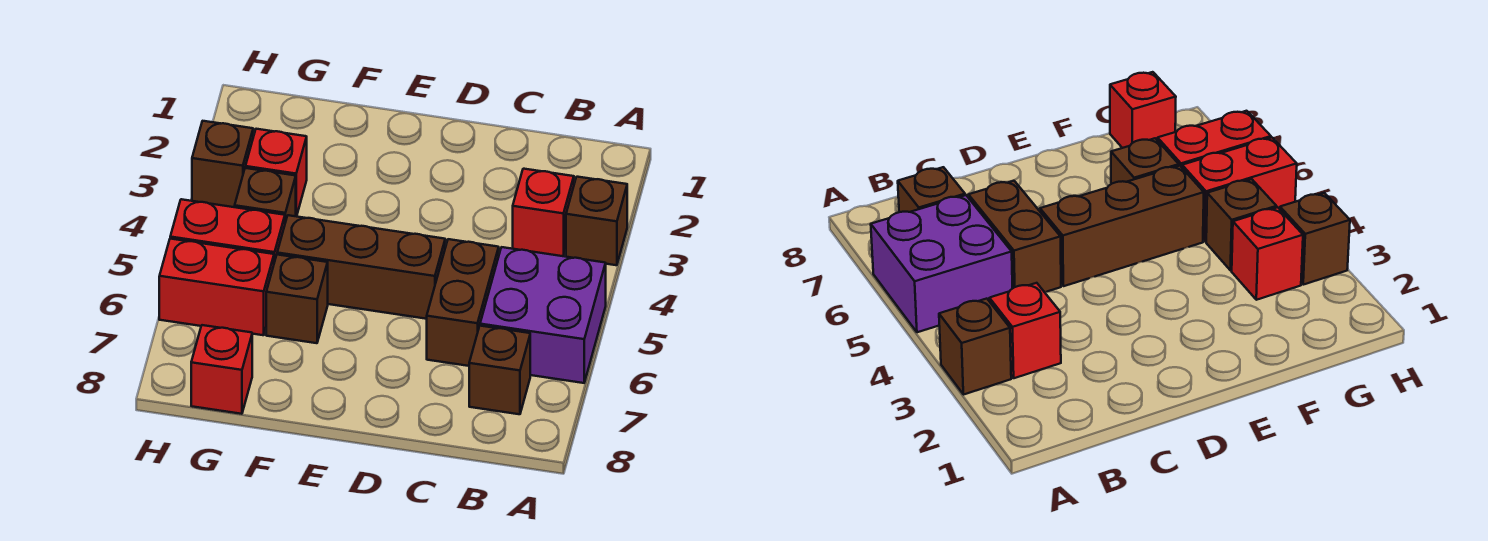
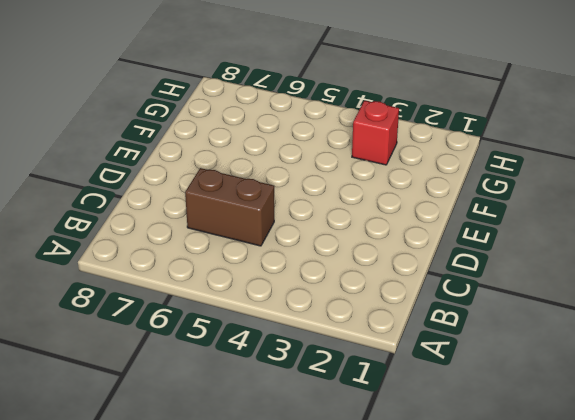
none -> brown brick A3 level 1
none -> purple brick A5:B6 level 1
none -> red brick B3 level 1

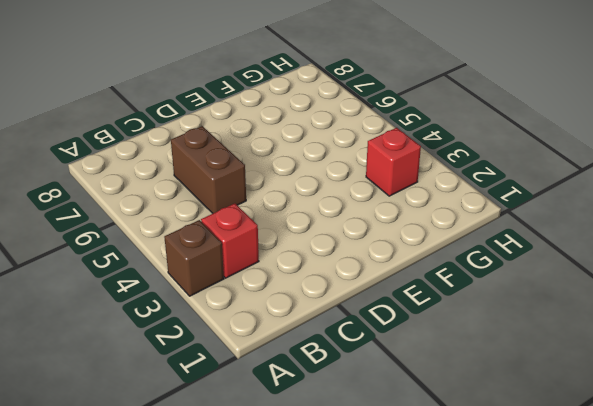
none -> purple brick A5:B6 level 1
none -> brown brick B7 level 1
none -> brown brick D5:F5 level 1

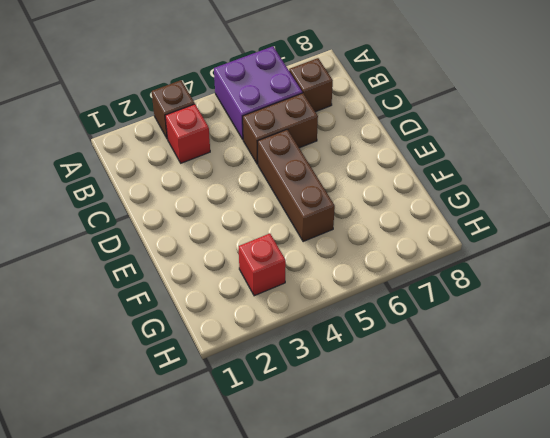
none -> brown brick F6 level 1
none -> brown brick G4 level 1
none -> red brick G5:H5 level 1

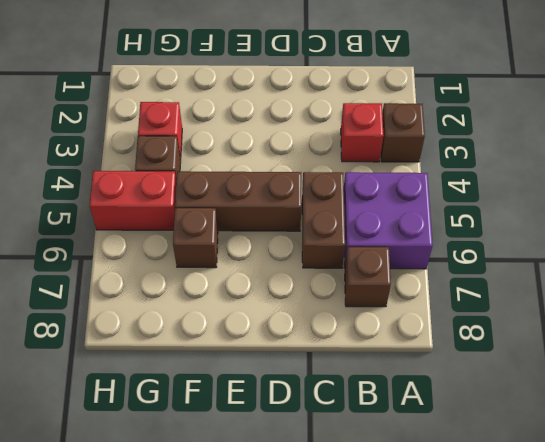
none -> red brick G6:H6 level 1
none -> red brick G8 level 1
none -> brown brick H3 level 1

